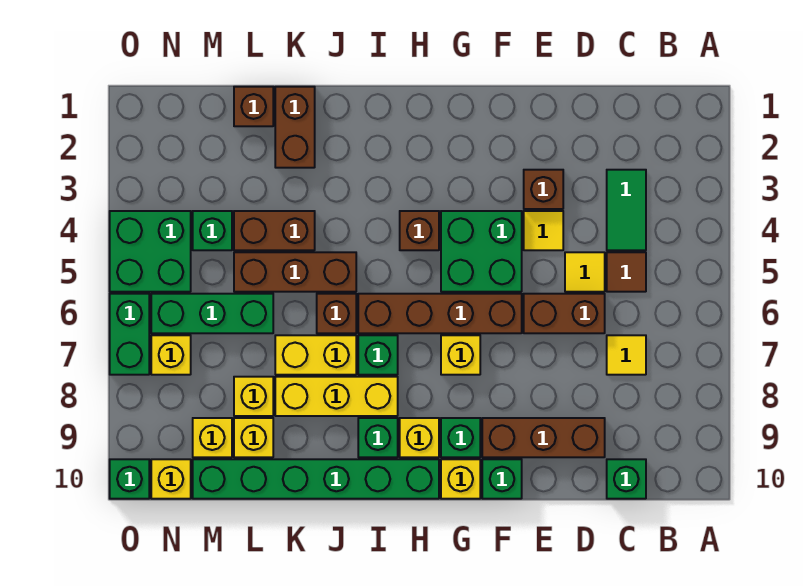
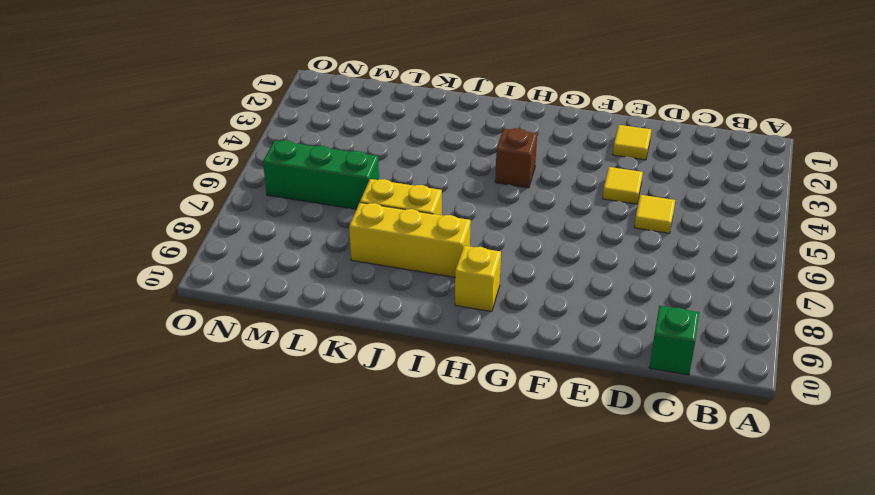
yellow tile E2 level 1 -> yellow tile C7 level 1
none -> green tile C3:C4 level 1
none -> brown tile C5 level 1
none -> brown brick D6:E6 level 1
none -> brown brick D9:F9 level 1

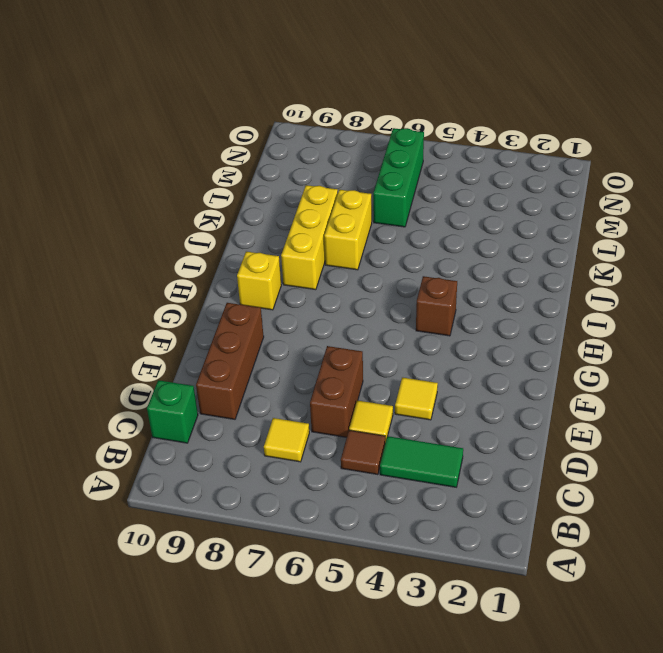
none -> brown brick E3 level 1
none -> green brick F4:G5 level 1
none -> brown brick F6:I6 level 1
none -> green brick F10 level 1

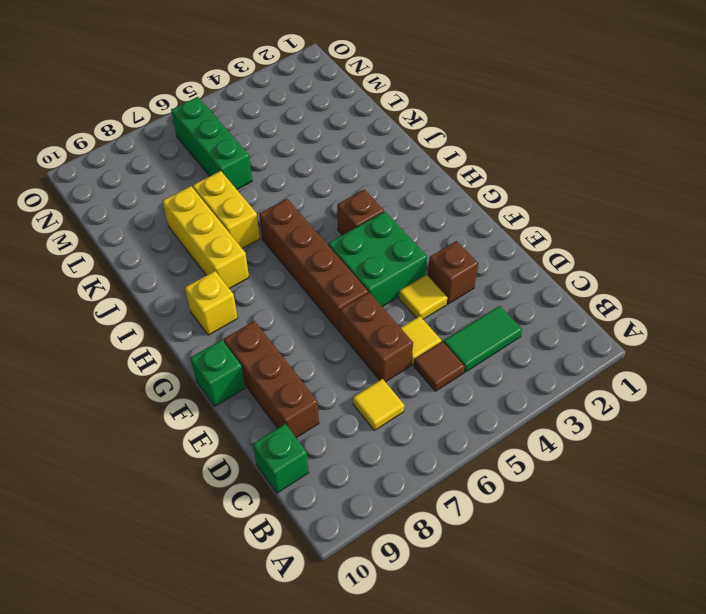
none -> yellow brick G7 level 1
none -> green brick G9 level 1
none -> yellow brick G10 level 1
none -> green brick H10:M10 level 1

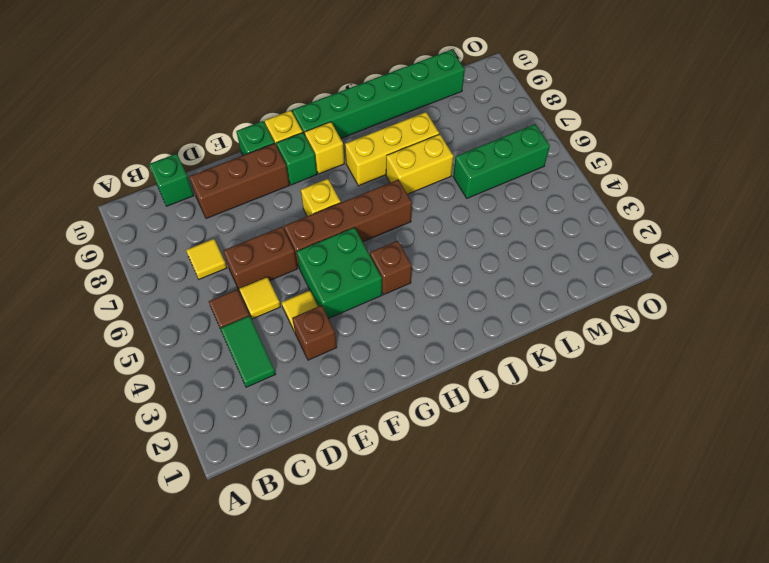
none -> green brick I7 level 1
none -> green brick I9 level 1
none -> brown brick J5:L5 level 1
none -> brown brick J6 level 1

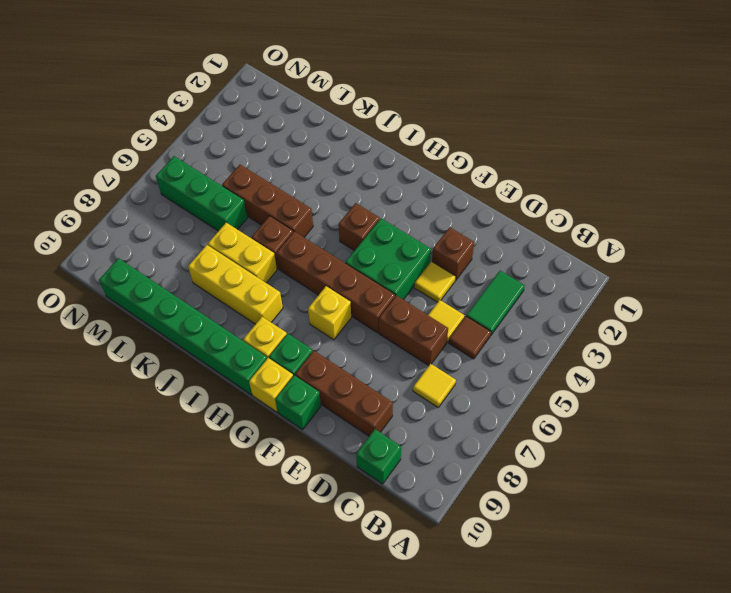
none -> green brick I7 level 1
none -> green brick I9 level 1
none -> brown brick K1:K2 level 1
none -> brown brick K4:L4 level 1

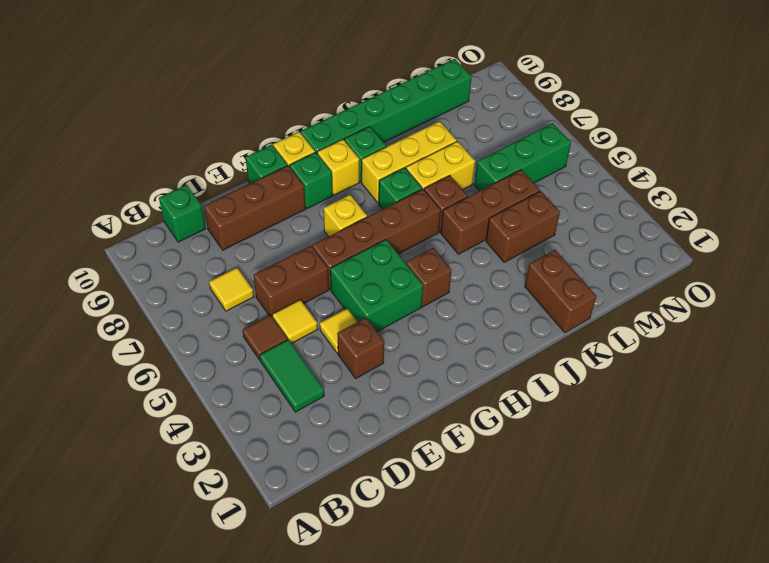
none -> brown brick L1 level 1
none -> yellow brick L8 level 1
none -> yellow brick L9 level 1
none -> green brick M4 level 1

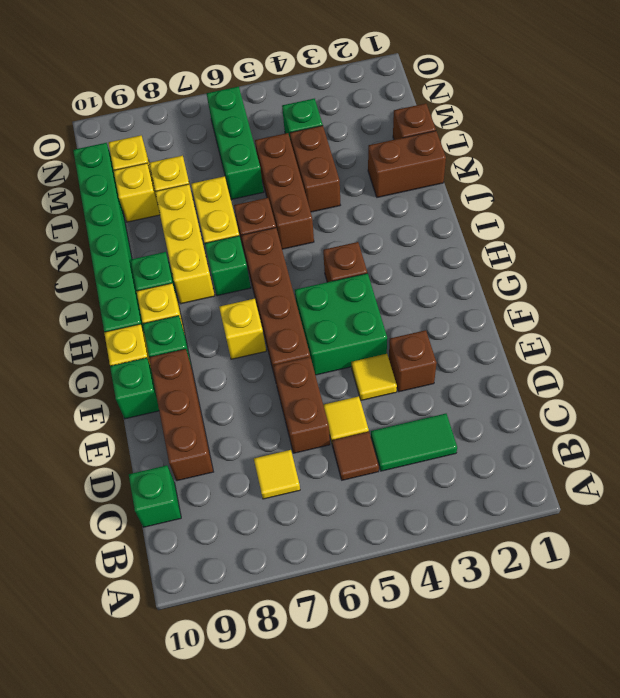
none -> green brick N4:O5 level 1
none -> yellow brick N7 level 1
none -> yellow brick N10 level 1
none -> green brick O6:O7 level 1

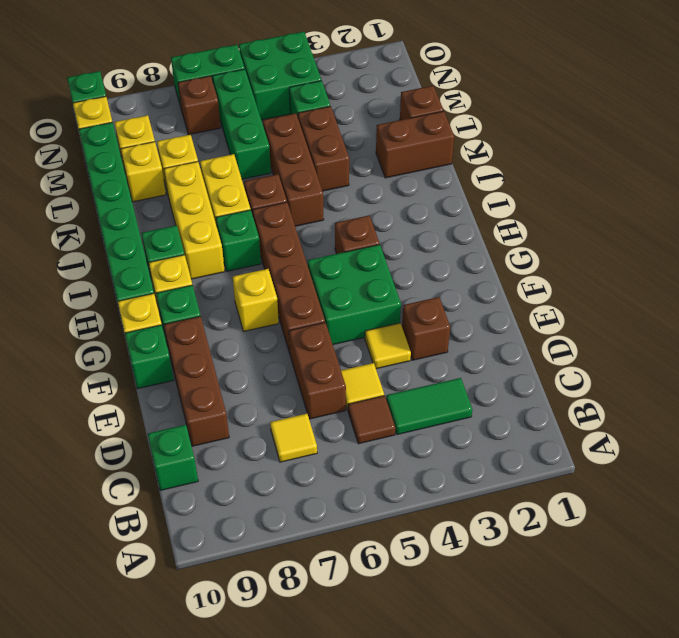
brown brick N7 level 1 -> yellow brick N7 level 1

